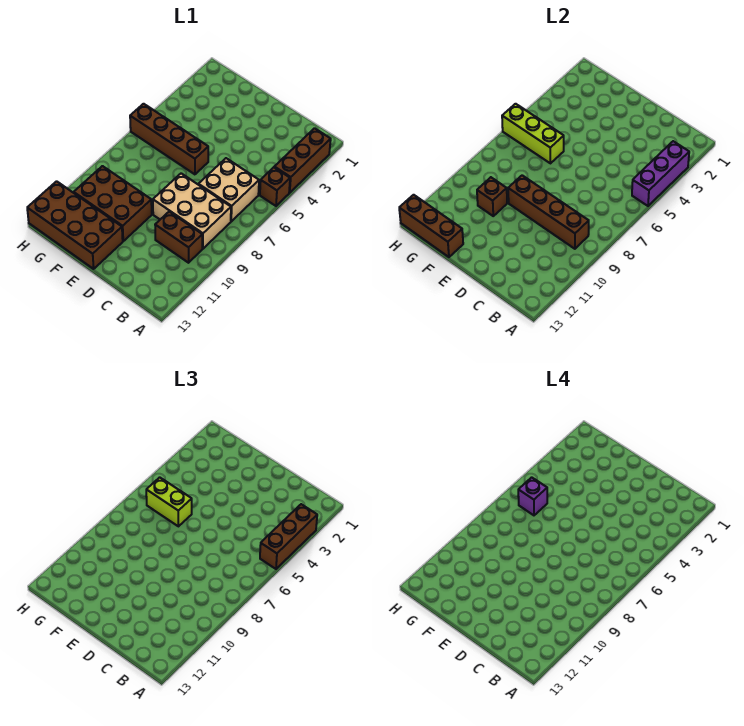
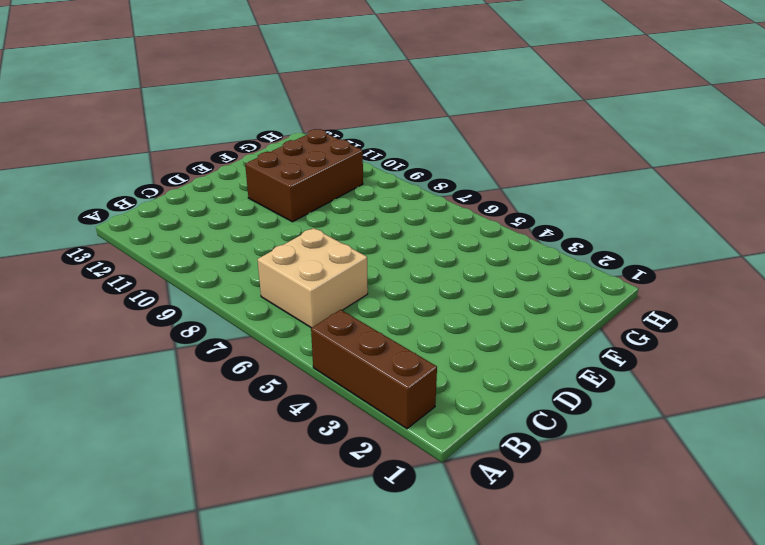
none -> brown brick A5 level 1
none -> tan brick B8:D9 level 1
none -> brown brick B10:C10 level 1

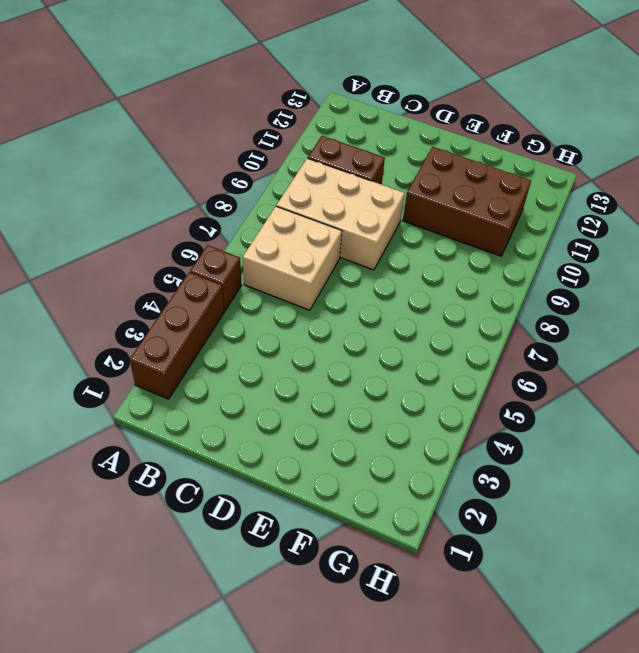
none -> brown brick E6:H6 level 1
none -> brown brick E12:H13 level 1
none -> purple brick A3:A5 level 2

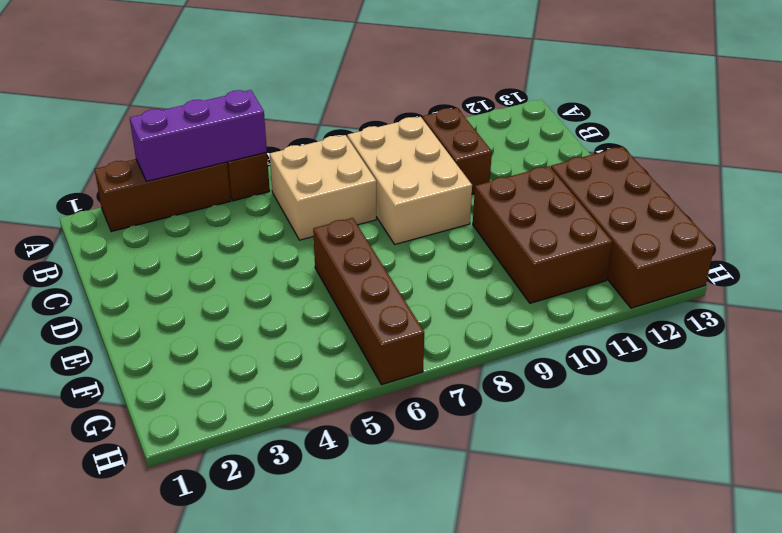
none -> brown brick B9:E9 level 2
none -> lime brick F6:H6 level 2
none -> brown brick F10 level 2

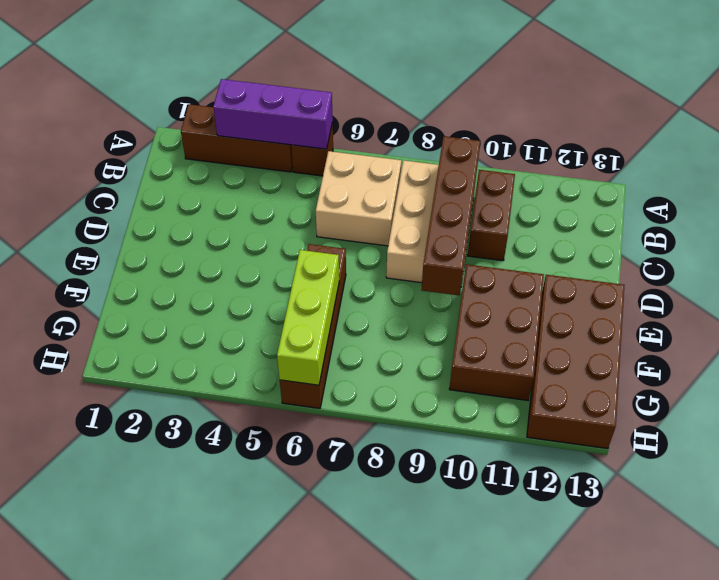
none -> brown brick F10 level 2
none -> brown brick F13:H13 level 2
none -> brown brick A3:A5 level 3

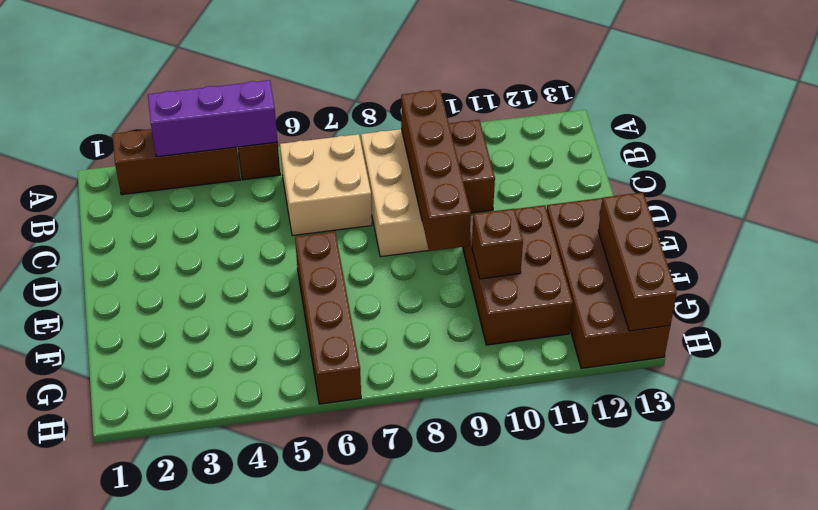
none -> lime brick F6:H6 level 2
none -> brown brick A3:A5 level 3
none -> lime brick F6:G6 level 3

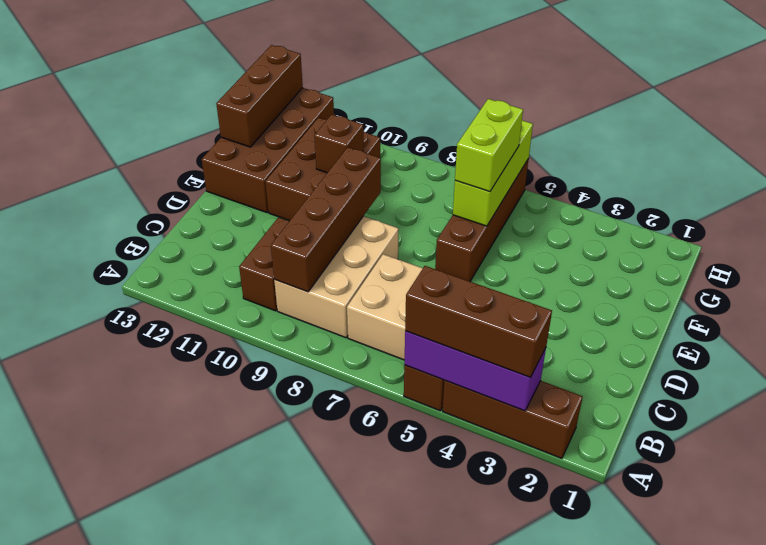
none -> purple brick G6 level 4

